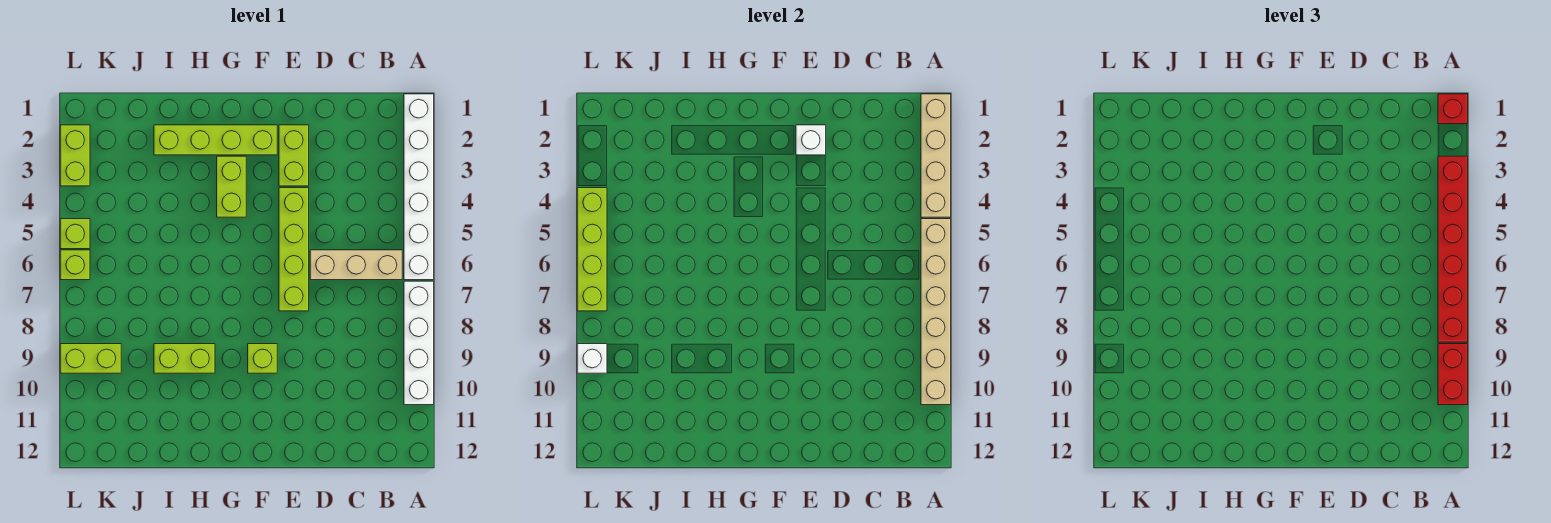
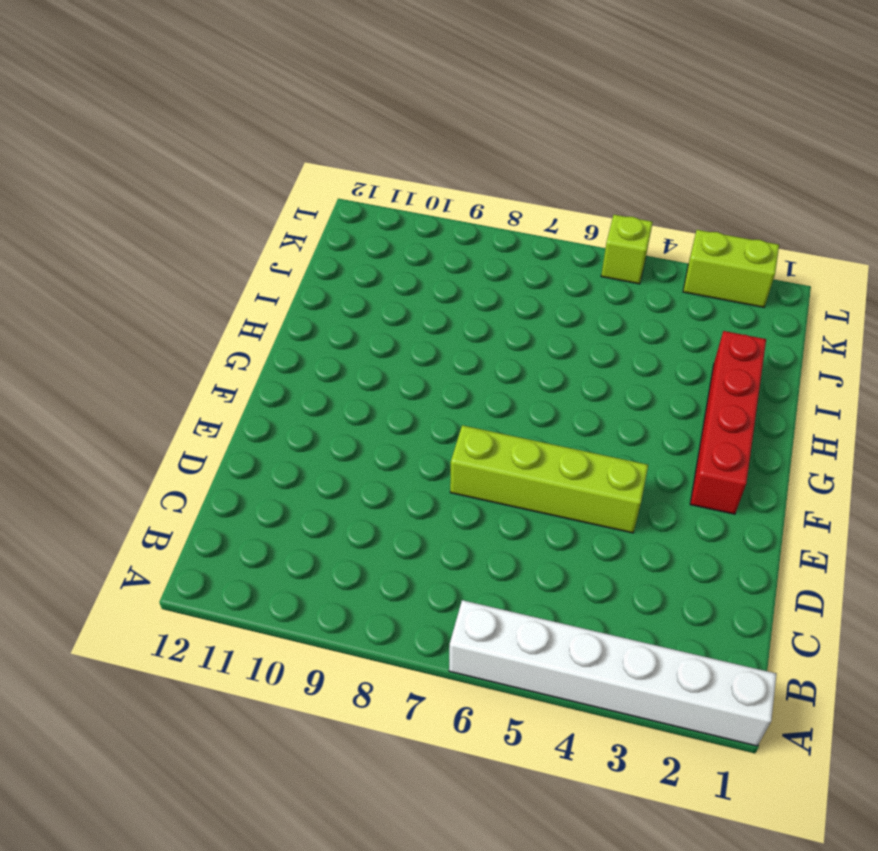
red brick F2:I2 level 1 -> lime brick F2:I2 level 1
none -> white brick A7:A10 level 1
none -> tan brick B6:D6 level 1
none -> lime brick E2:E3 level 1

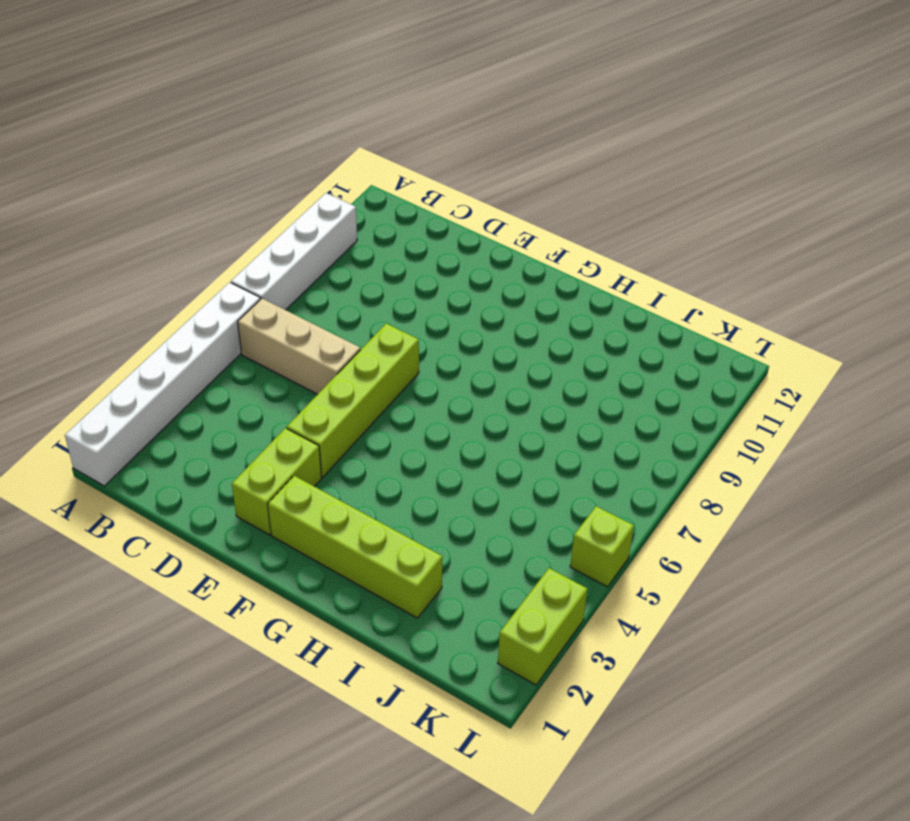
none -> lime brick F9 level 1
none -> lime brick G3:G4 level 1
none -> lime brick H9:I9 level 1

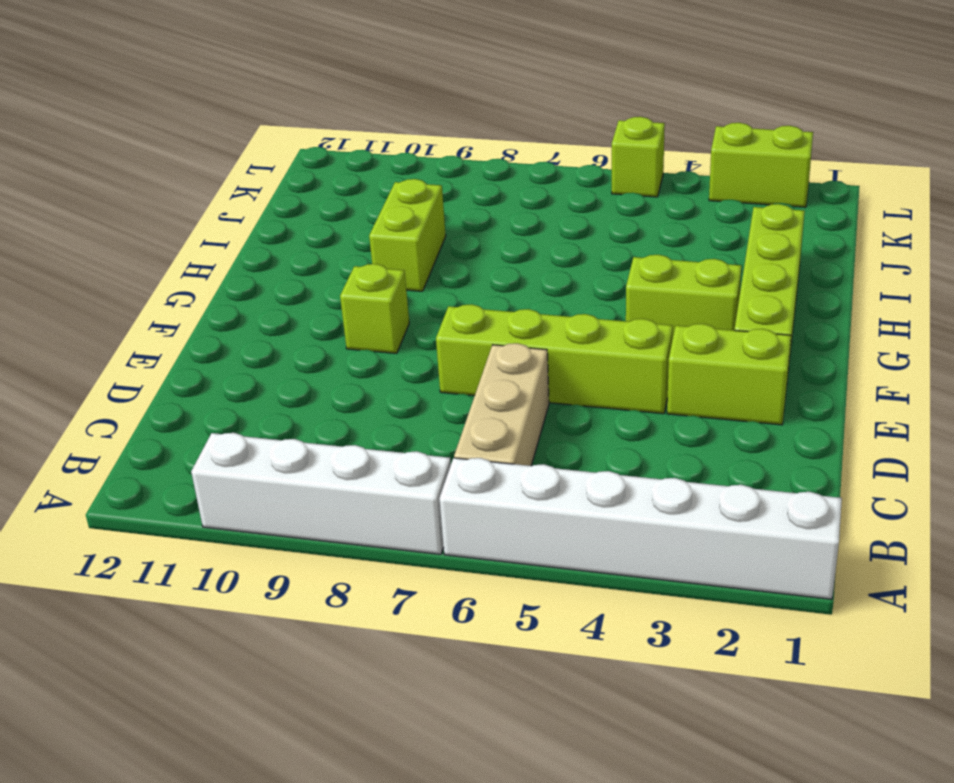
none -> lime brick K9:L9 level 1
none -> lime brick L6 level 1
none -> tan brick A1:A4 level 2

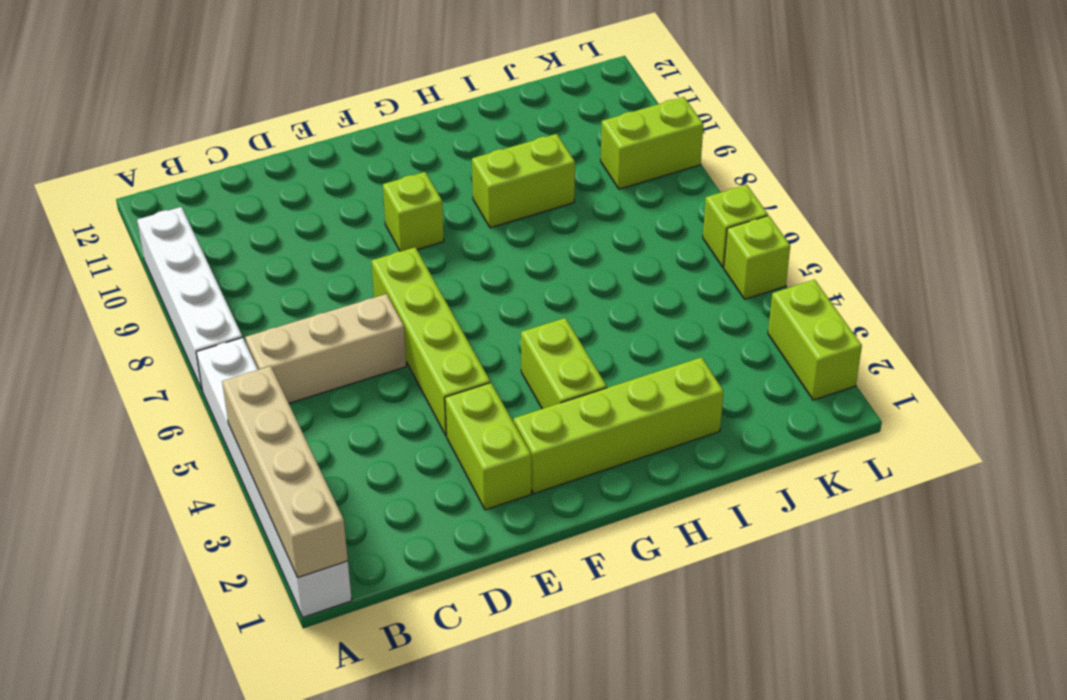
none -> tan brick A5:A10 level 2
none -> white brick E2 level 2
none -> lime brick L4:L7 level 2

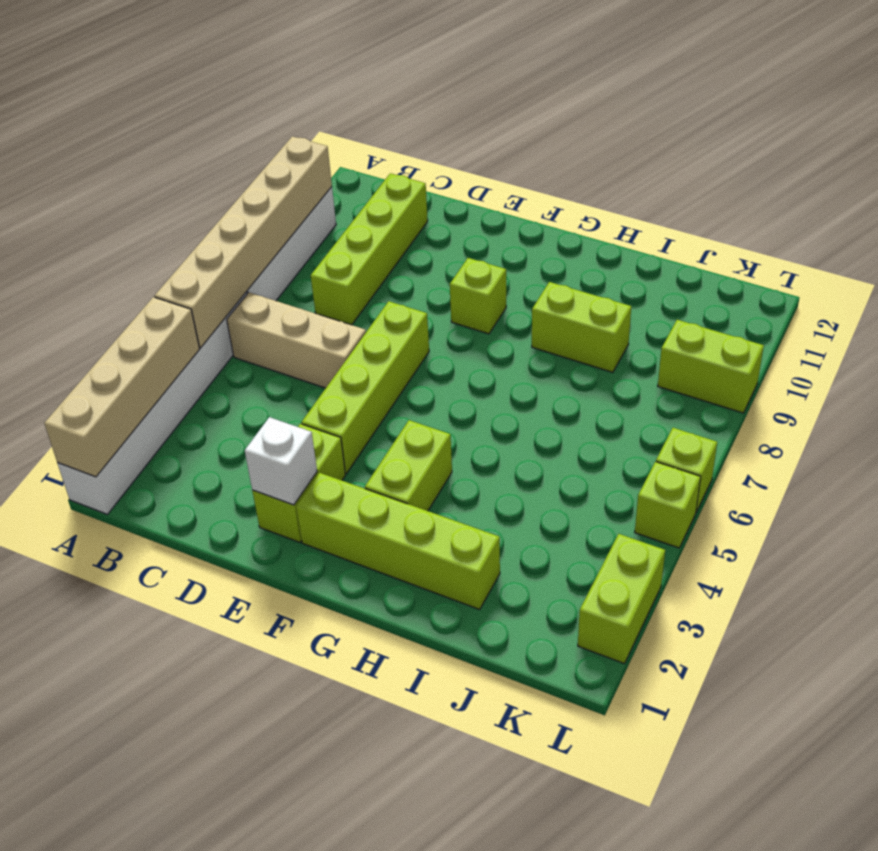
lime brick C8:C11 level 1 -> lime brick L4:L7 level 2
none -> white brick L9 level 2
none -> red brick A1 level 3
none -> red brick A3:A8 level 3

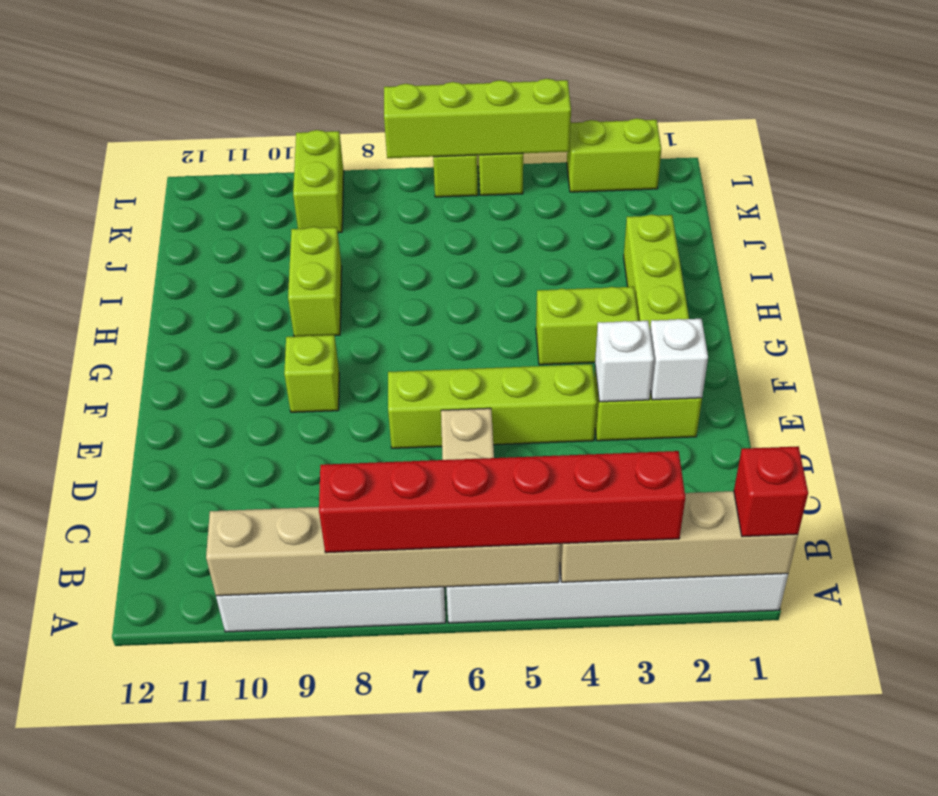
white brick E3 level 2 -> white brick L9 level 2
none -> red brick A9:A10 level 3

